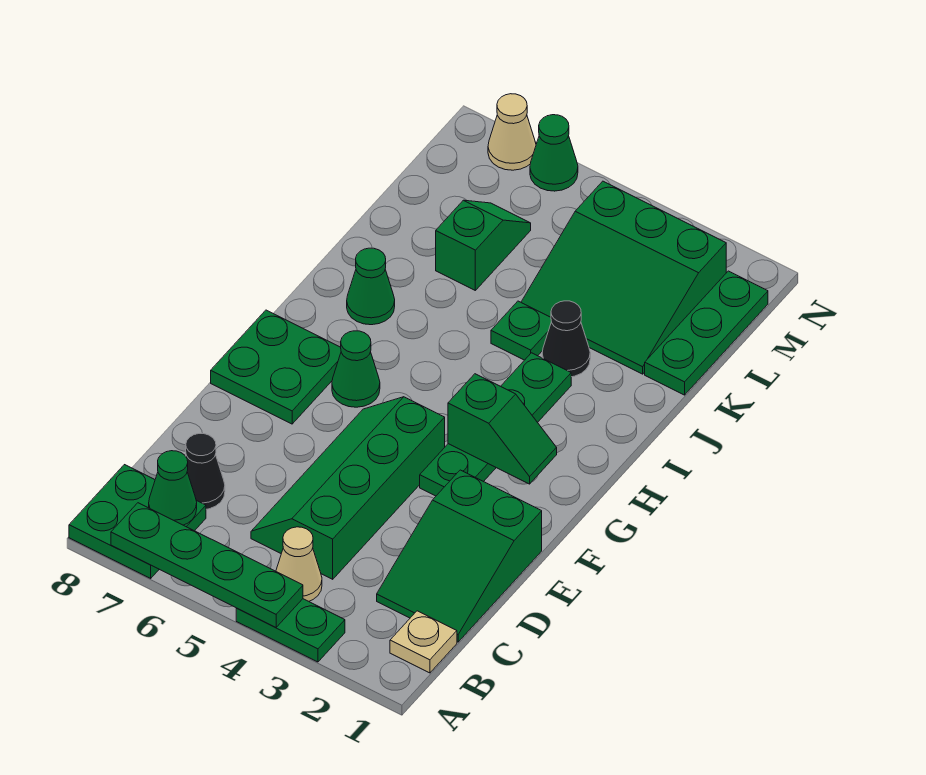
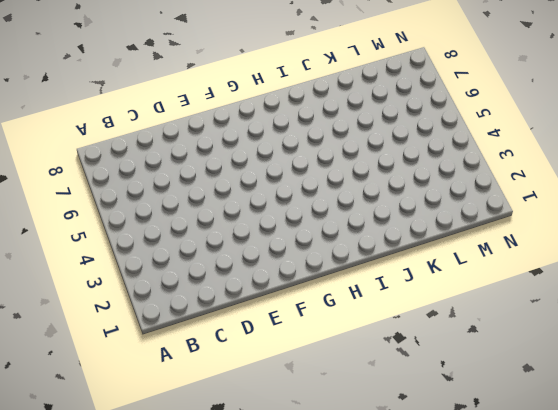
none -> green plate A3:A4 level 1
none -> green plate A7:B8 level 1
none -> tan plate B1 level 1

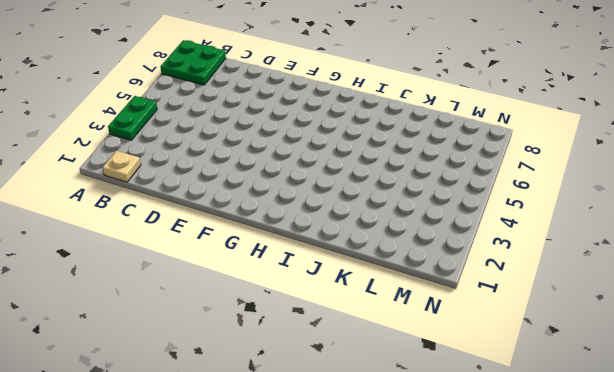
none -> tan cone B4 level 1
none -> green slope C1:E2 level 1 top E
none -> green slope C4:F5 level 1 top 4

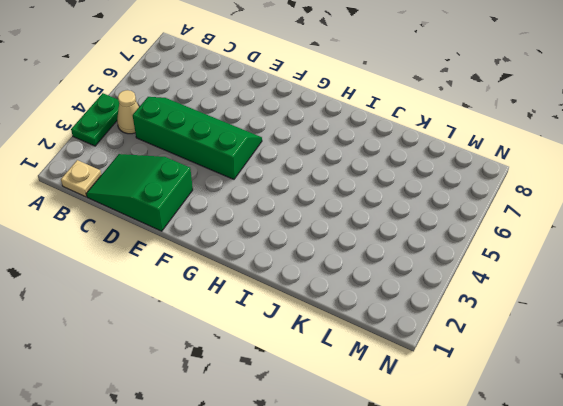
none -> green plate A7:B8 level 1
none -> black cone C7 level 1
none -> green plate F3:I3 level 1

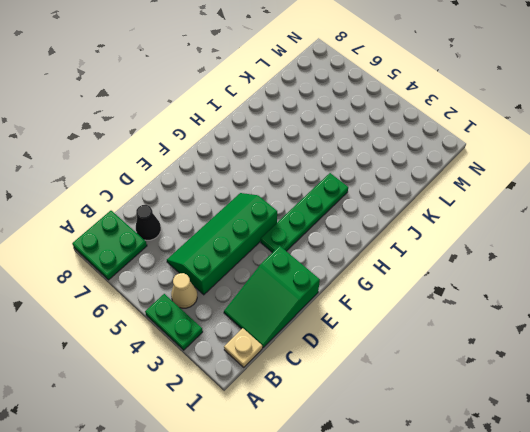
none -> green plate F7:G8 level 1
none -> green cone G6 level 1
none -> green cone I7 level 1

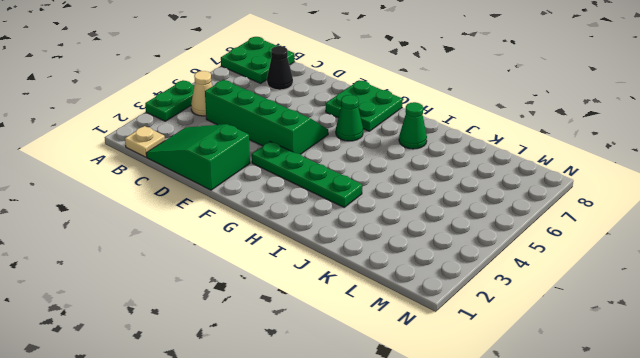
none -> black cone J3 level 1
none -> green plate J4 level 1
none -> green plate K1:M1 level 1

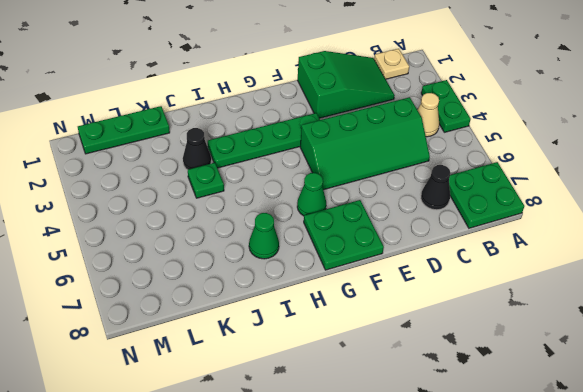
none -> green slope K2:M4 level 1 top M
none -> green slope K6:L6 level 1 top K
none -> green cone N6 level 1

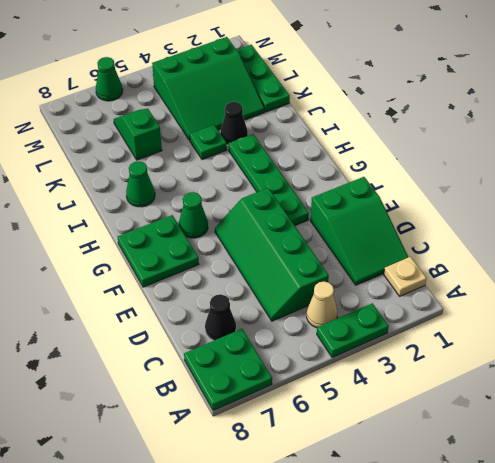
none -> tan cone N7 level 1
none -> green plate A4:A7 level 2
none -> green cone B7 level 2

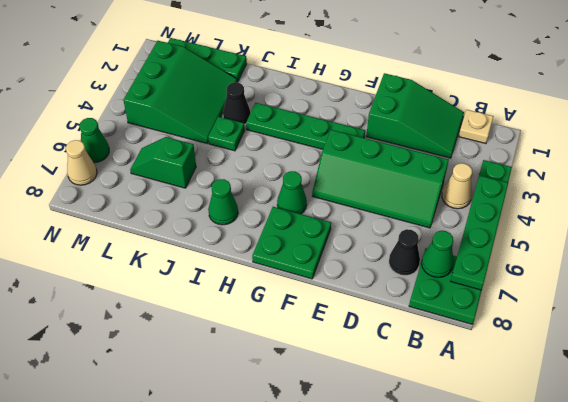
none -> green slope G2:G3 level 2 top 3

